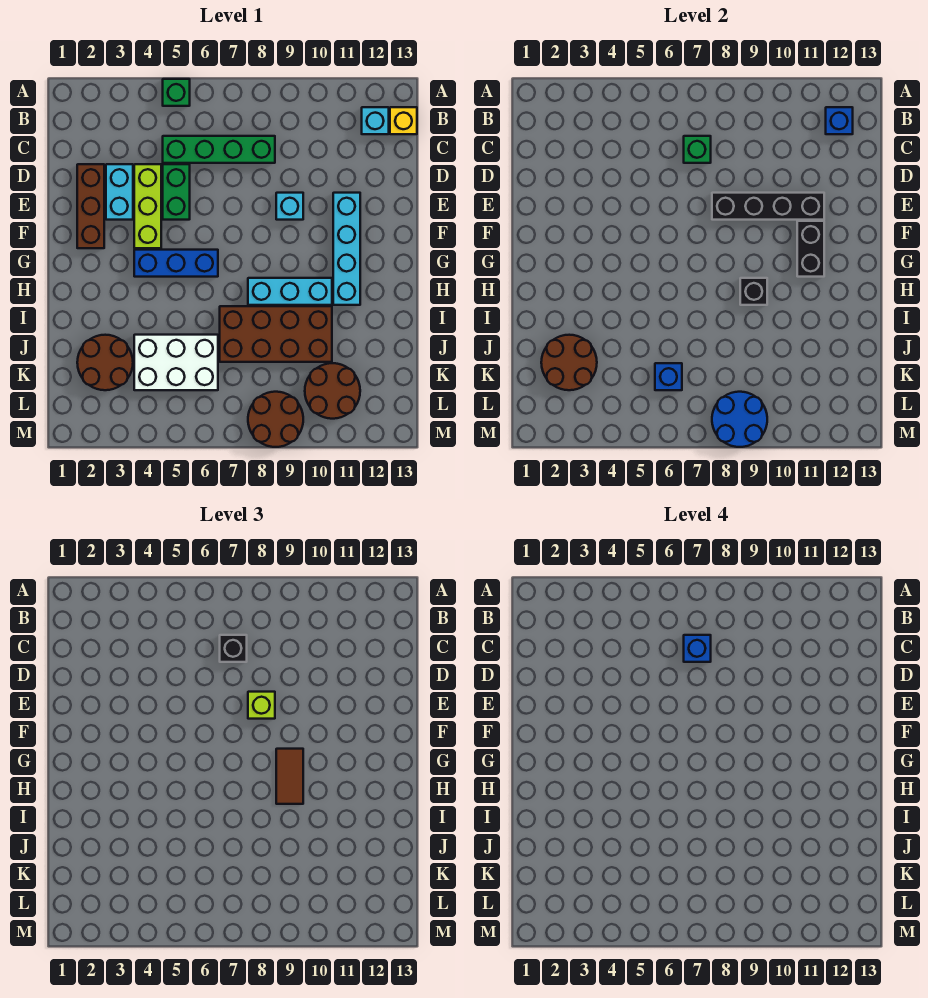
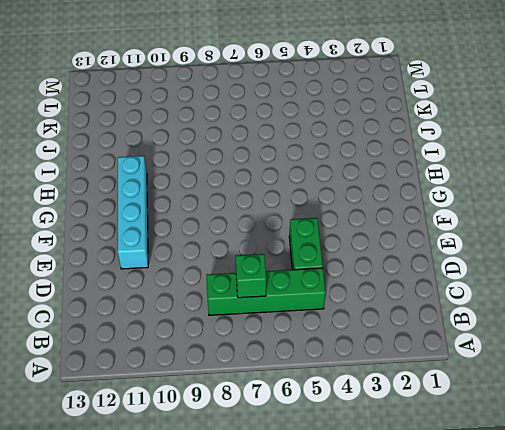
none -> green brick A5 level 1
none -> cyan brick B12 level 1
none -> yellow brick B13 level 1

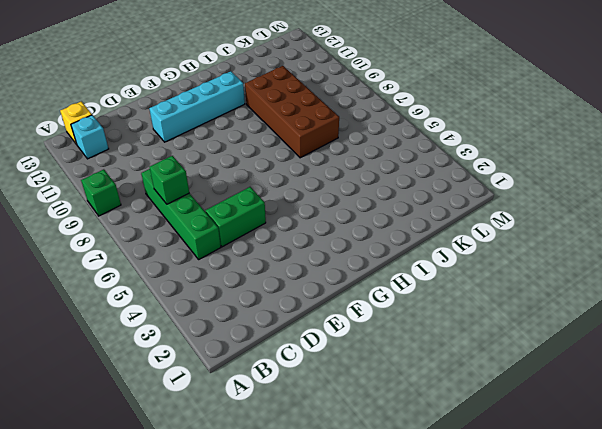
green brick A9 level 1 -> green brick A5 level 1
none -> brown brick D2:F2 level 1
none -> cyan brick D3:E3 level 1
none -> lime brick D4:F4 level 1

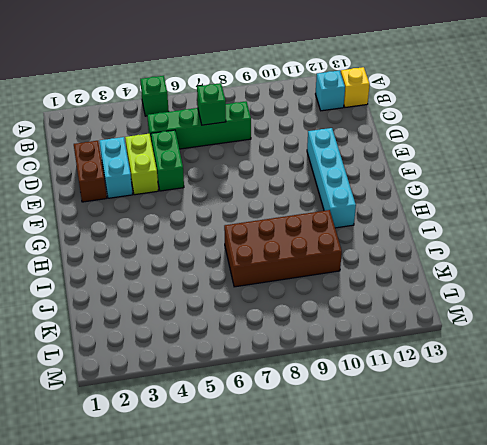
brown brick D2:E2 level 1 -> brown brick D2:F2 level 1
lime brick D4:E4 level 1 -> lime brick D4:F4 level 1
none -> cyan brick E9 level 1
none -> blue brick G4:G6 level 1
none -> cyan brick H8:H10 level 1

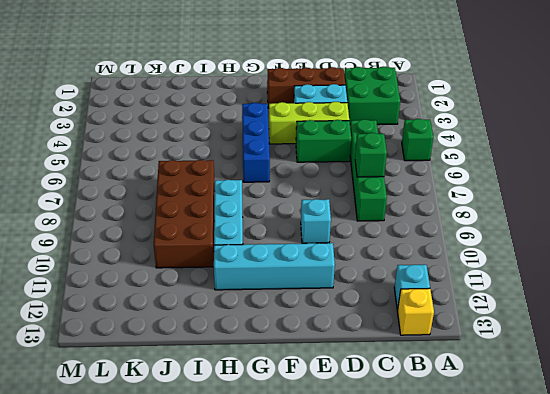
green brick B2:C3 level 1 -> none
none -> brown round brick J2:K3 level 1
none -> white brick J4:K6 level 1
none -> brown round brick K10:L11 level 1

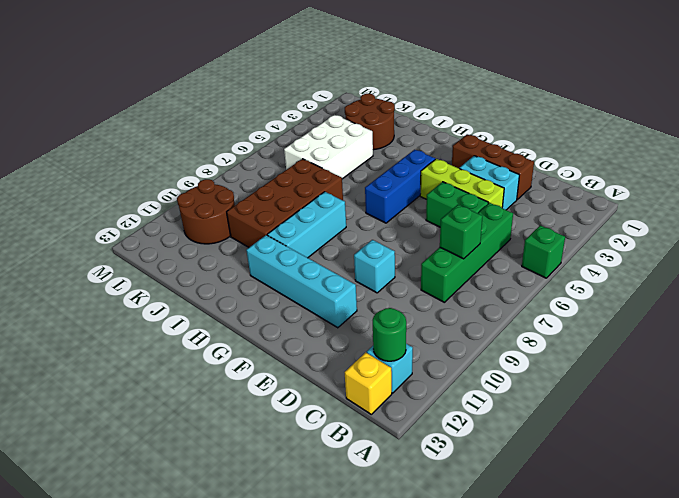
green round brick B12 level 2 -> blue brick B12 level 2
none -> brown round brick L8:M9 level 1
none -> black brick E8:E11 level 2
none -> black brick F11:G11 level 2

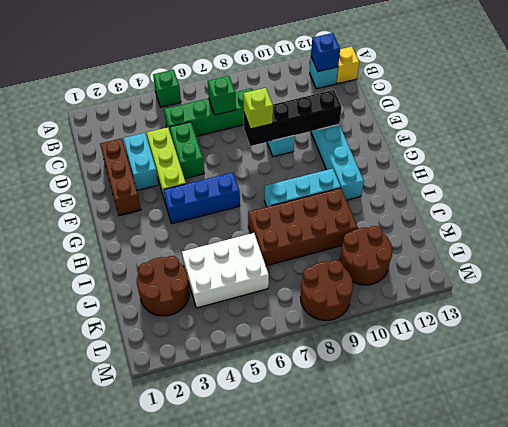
none -> black brick F11:G11 level 2
none -> black brick H9 level 2
none -> brown round brick J2:K3 level 2

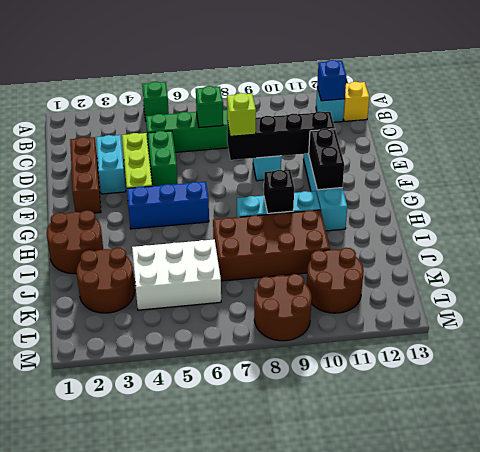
brown round brick H1:I2 level 1 -> brown round brick J2:K3 level 2
none -> blue brick K6 level 2
none -> blue round brick L8:M9 level 2
none -> black brick C7 level 3

